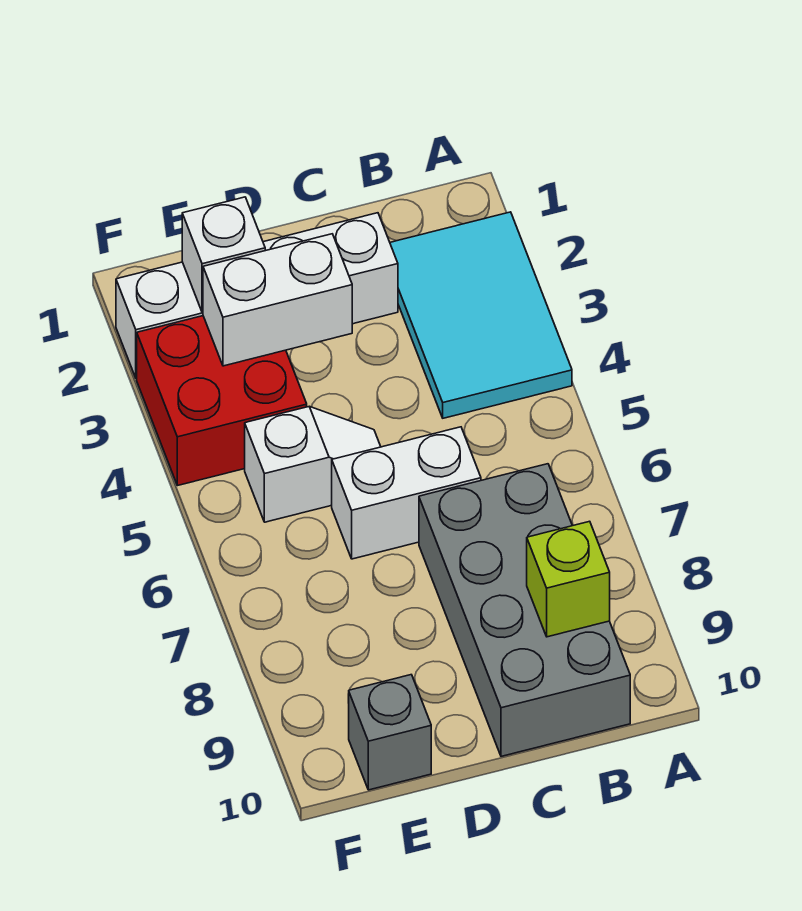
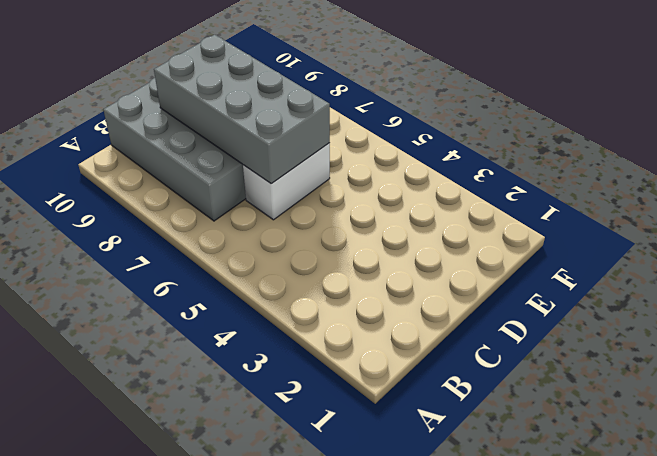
grey brick C6:D9 level 2 -> none
none -> cyan tile A2:B4 level 1
none -> white brick C2:F2 level 1

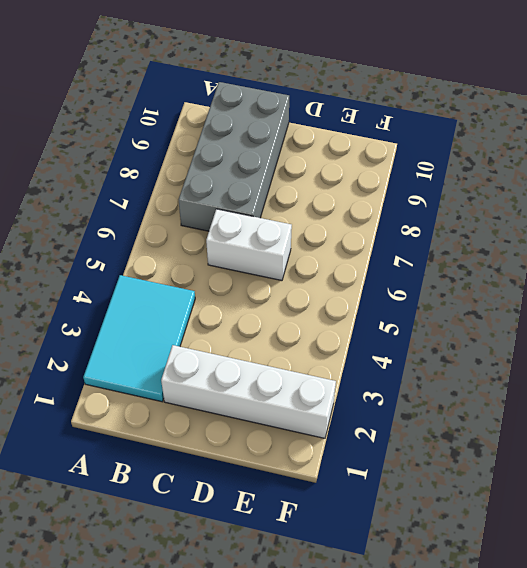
none -> white slope D5:E5 level 1 top E
none -> red brick E3:F4 level 1

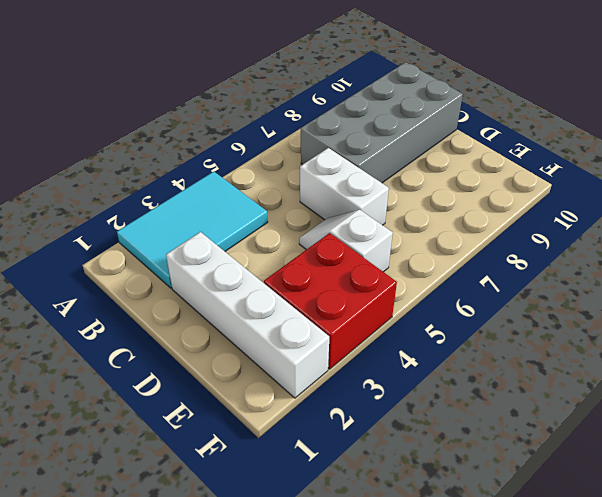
none -> grey brick E10 level 1
none -> lime brick B9 level 2

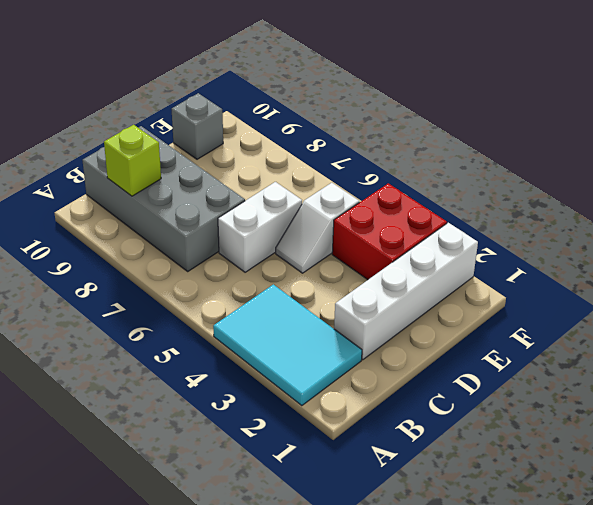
none -> white brick D3:E3 level 2
none -> white brick E2 level 2

